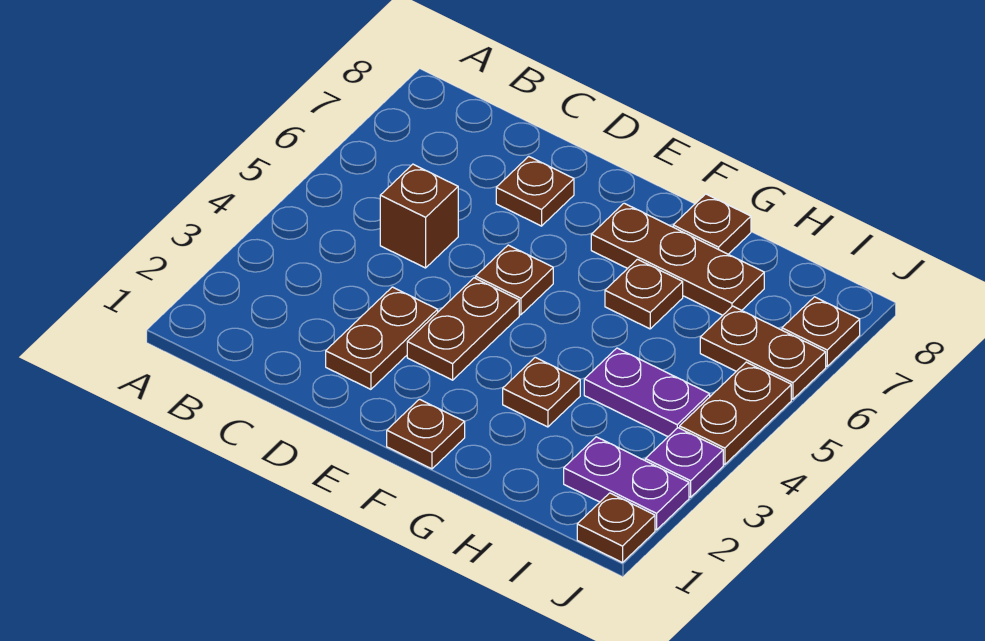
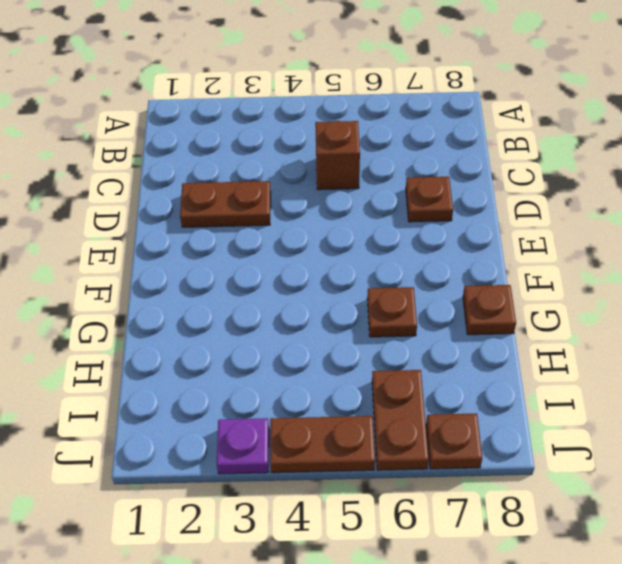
none -> brown plate E3:E4 level 1
none -> brown plate E5 level 1
none -> brown plate F1 level 1

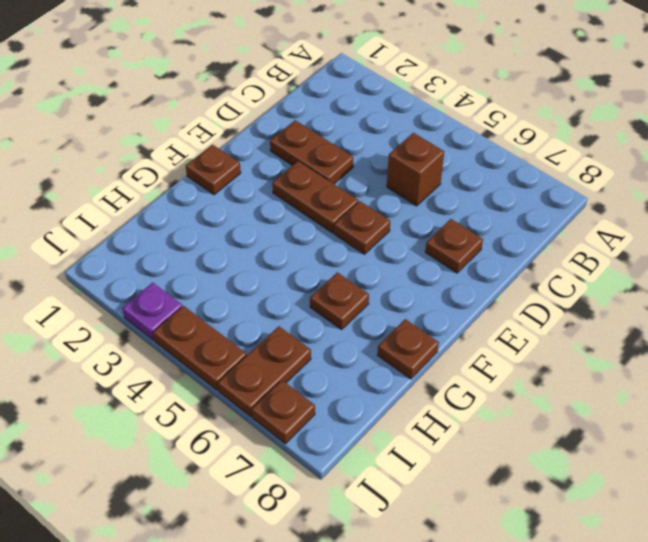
none -> brown plate F7:H7 level 1
none -> brown plate G3 level 1
none -> purple plate H4:I4 level 1

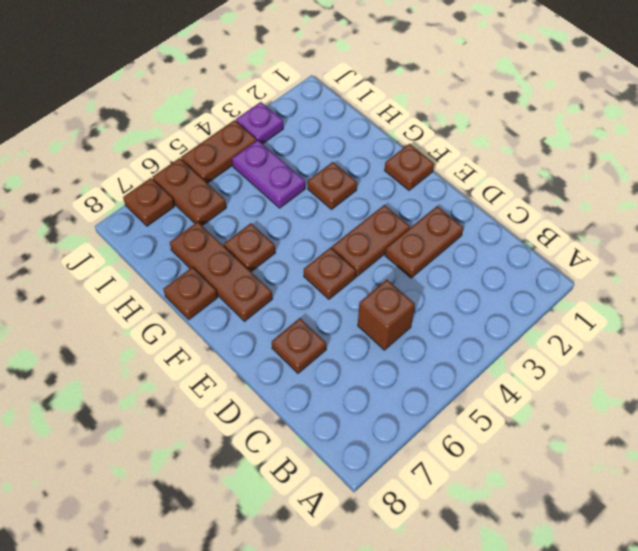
none -> purple plate I2:J2 level 1
none -> brown plate J1 level 1

